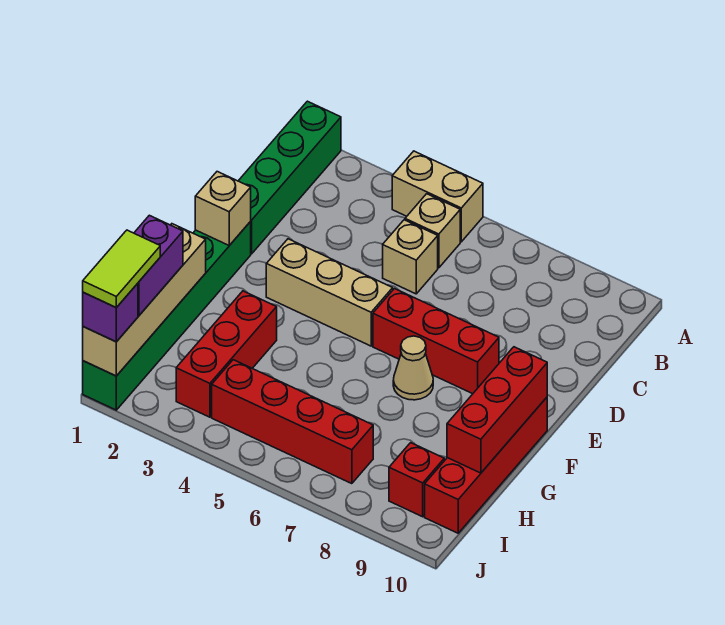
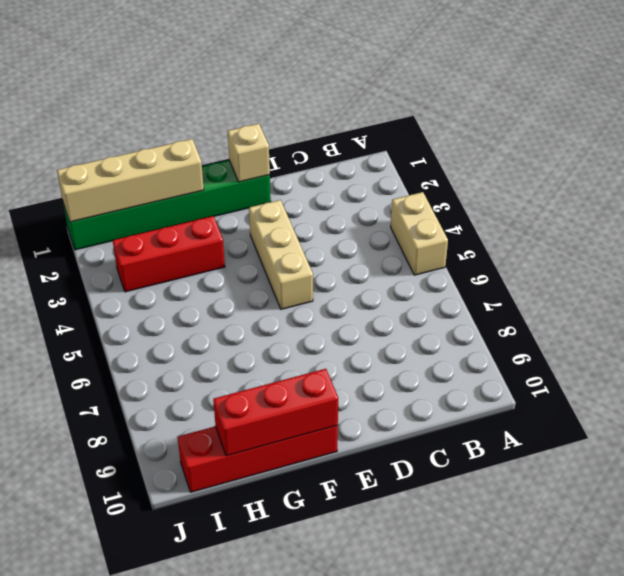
none -> green brick A1:D1 level 1
none -> tan brick B5 level 1
none -> tan brick C5 level 1

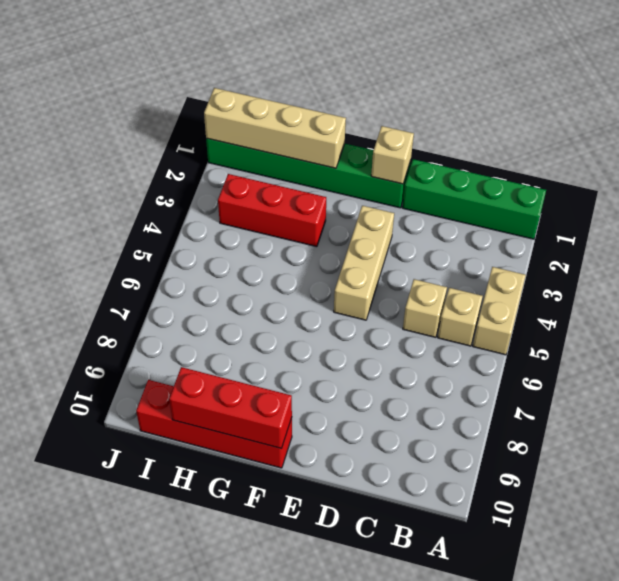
none -> red brick E6:E8 level 1
none -> tan cone F7 level 1
none -> red brick I4:I7 level 1

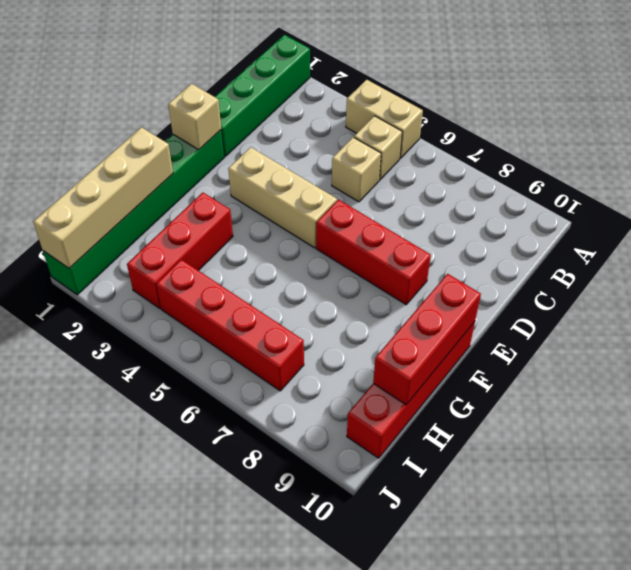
none -> tan cone F7 level 1
none -> red brick I9 level 1
none -> purple brick H1:I1 level 3

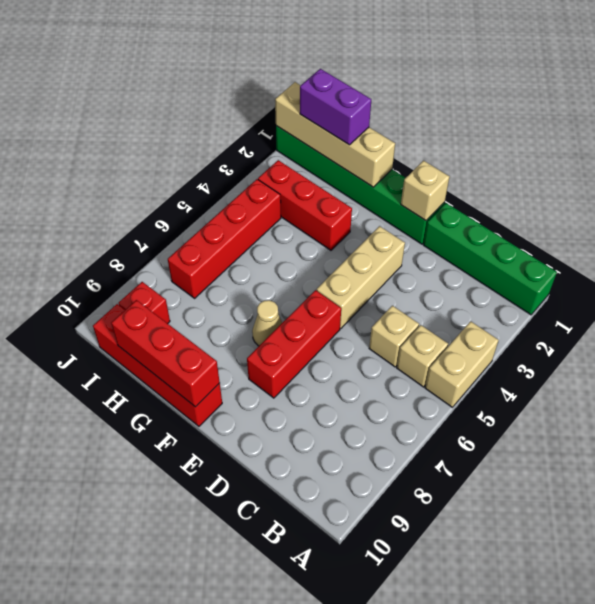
none -> purple brick J1 level 3
none -> lime tile I1:J1 level 4

